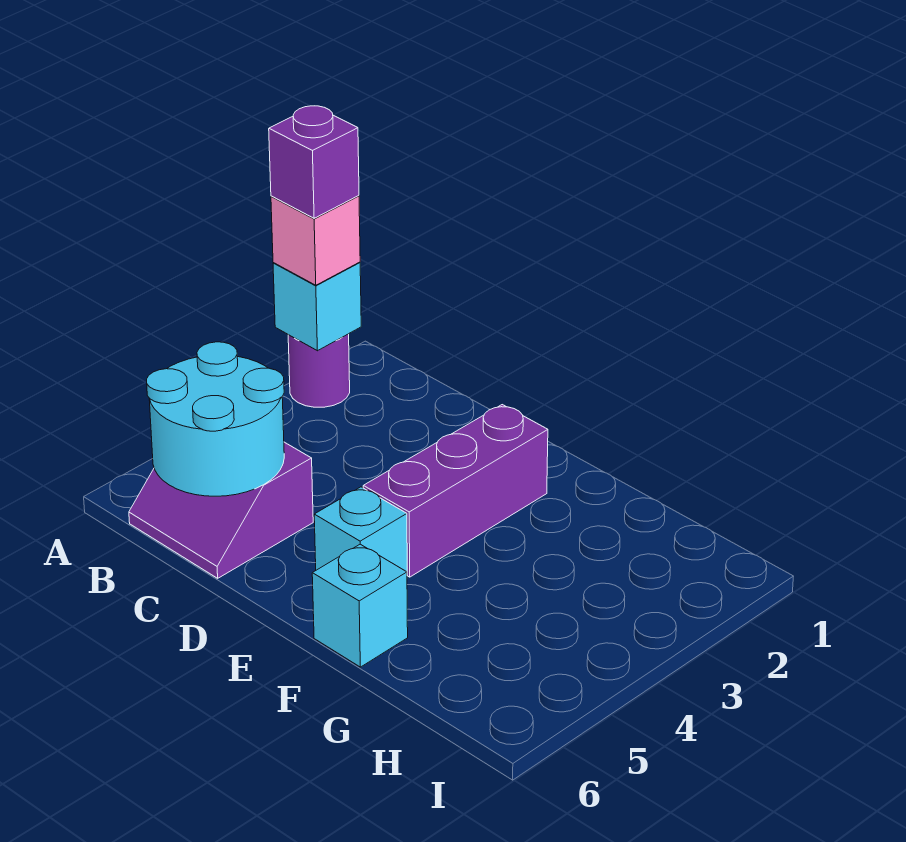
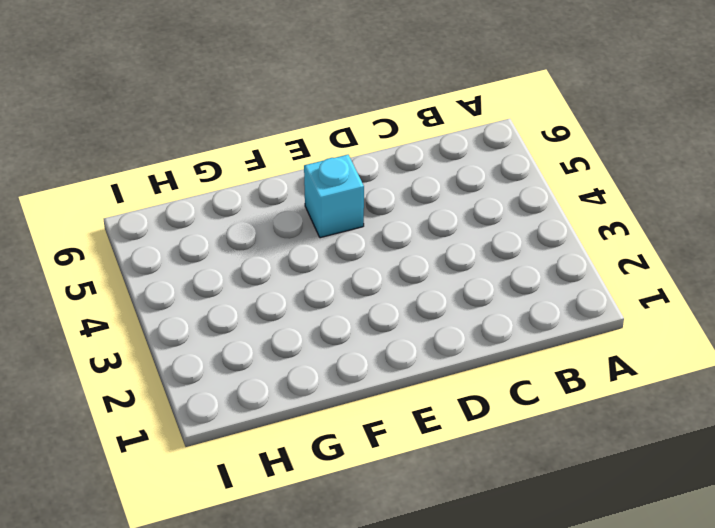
none -> purple round brick A2 level 1
none -> purple slope B5:C6 level 1 top 5

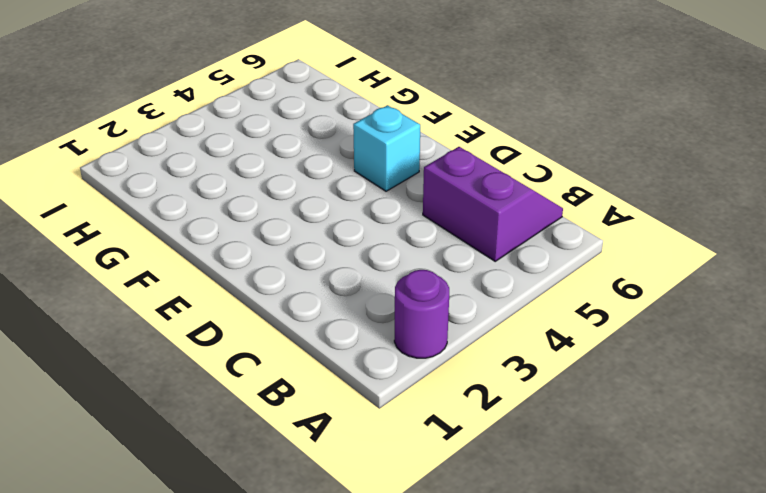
none -> purple brick E2:E4 level 1
none -> cyan brick F6 level 1

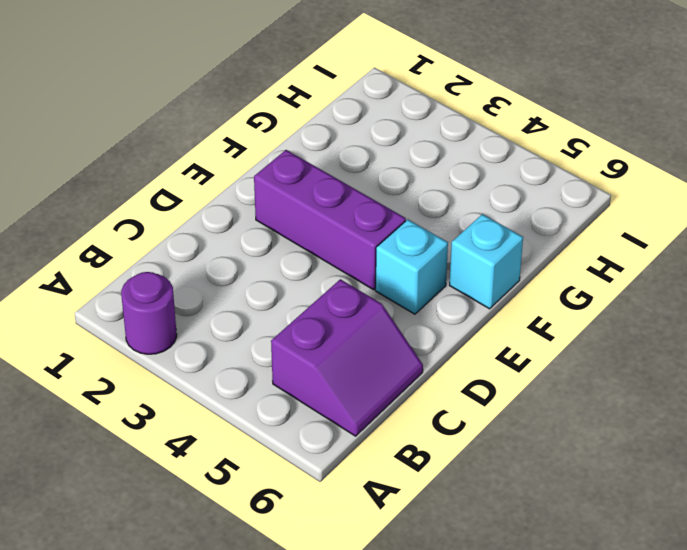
none -> cyan brick A2 level 2
none -> cyan round brick B5:C6 level 2

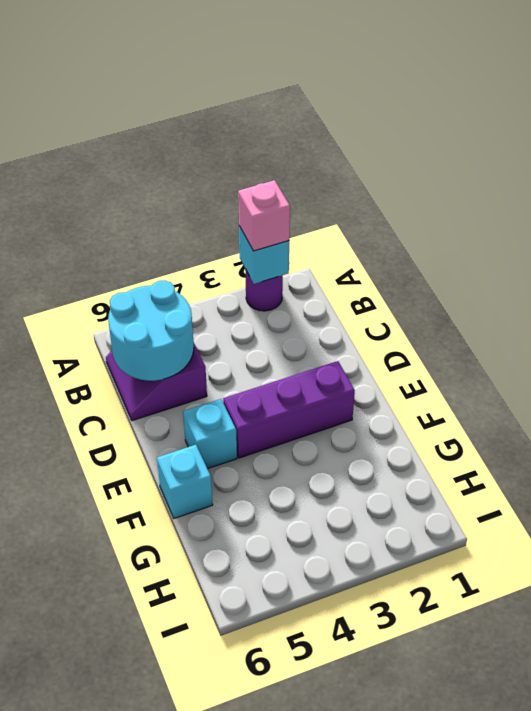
none -> purple brick A2 level 4

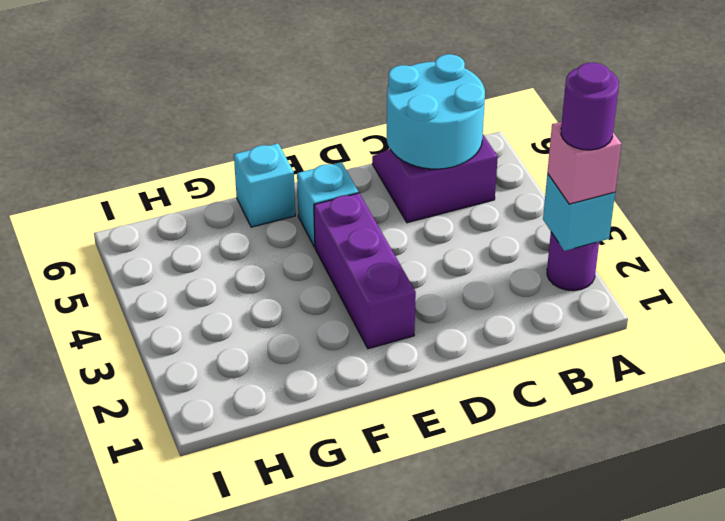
purple round brick A2 level 4 -> purple brick A2 level 4

